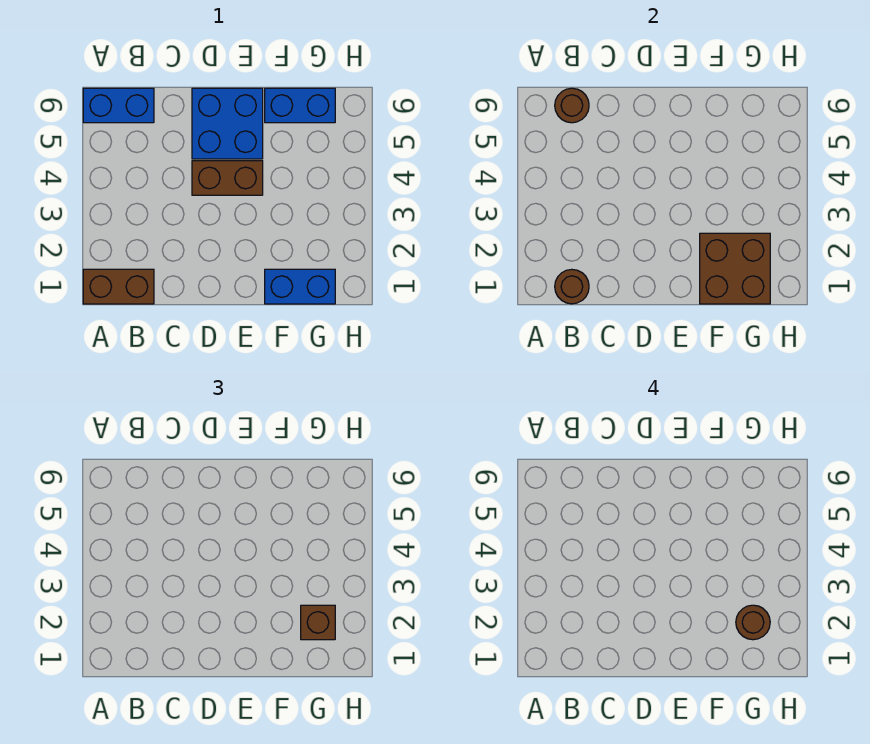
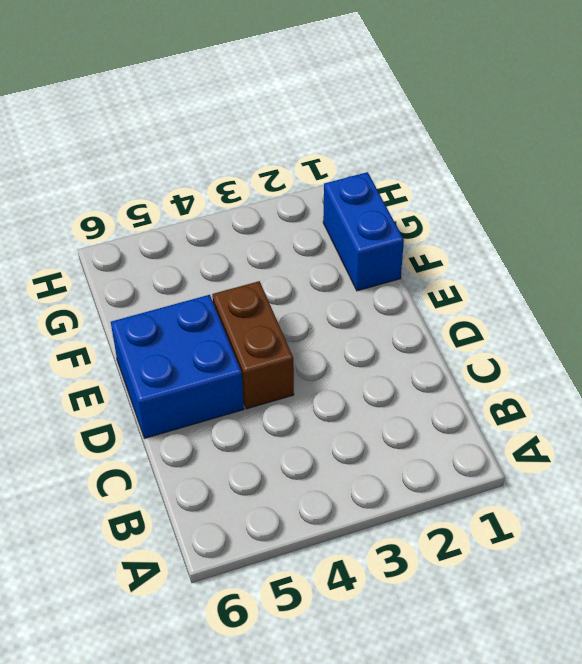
none -> brown brick A1:B1 level 1
none -> blue brick A6:B6 level 1

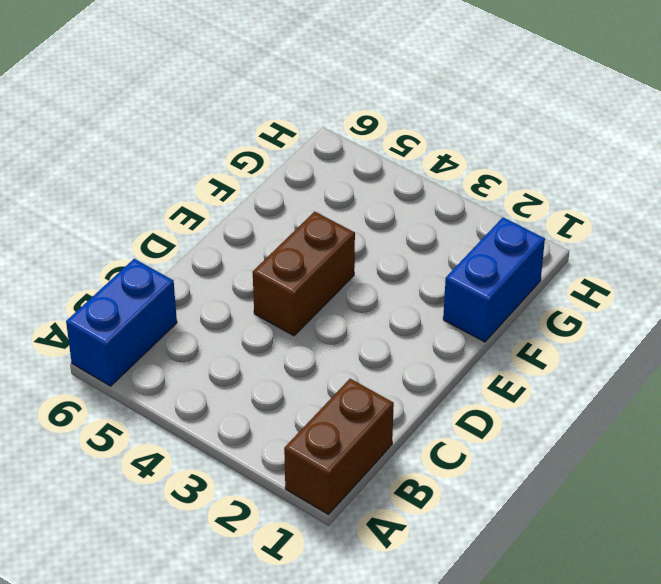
none -> blue brick D5:E6 level 1
none -> blue brick F6:G6 level 1

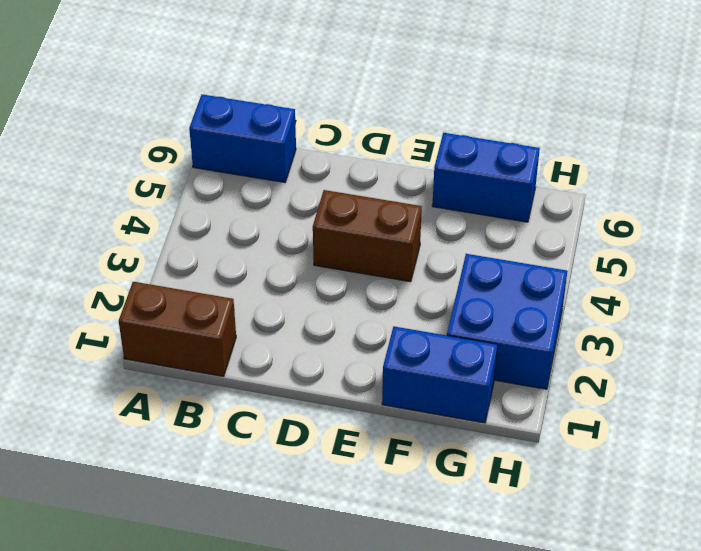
blue brick G2:H3 level 1 -> blue brick D5:E6 level 1
none -> brown round brick B1 level 2
none -> brown round brick B6 level 2

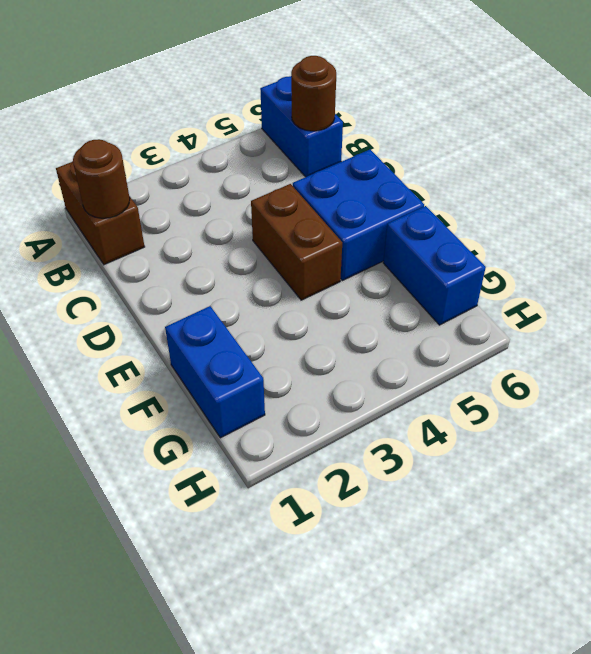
none -> brown brick F1:G2 level 2
none -> brown brick G2 level 3

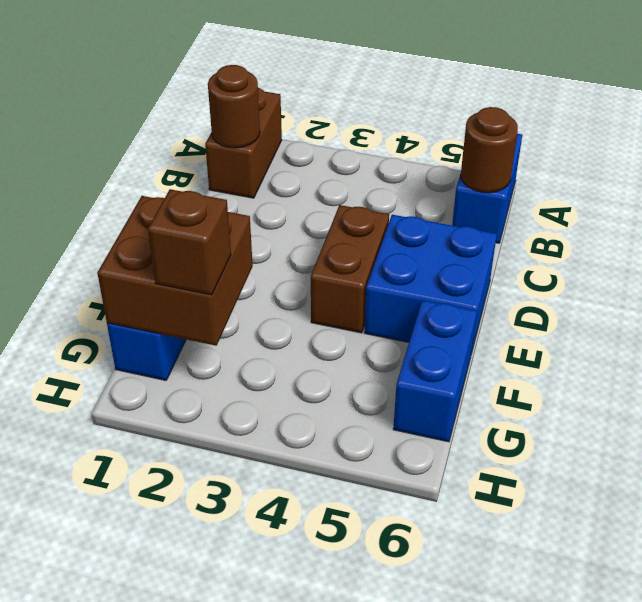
none -> brown round brick G2 level 4

